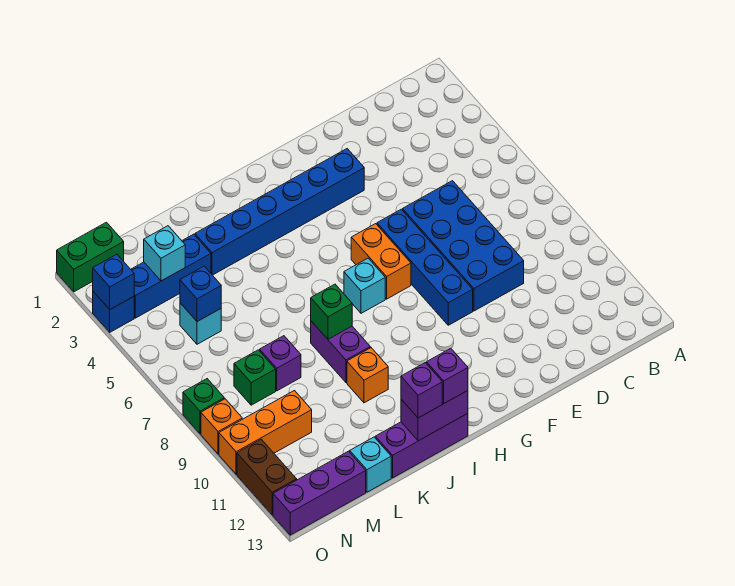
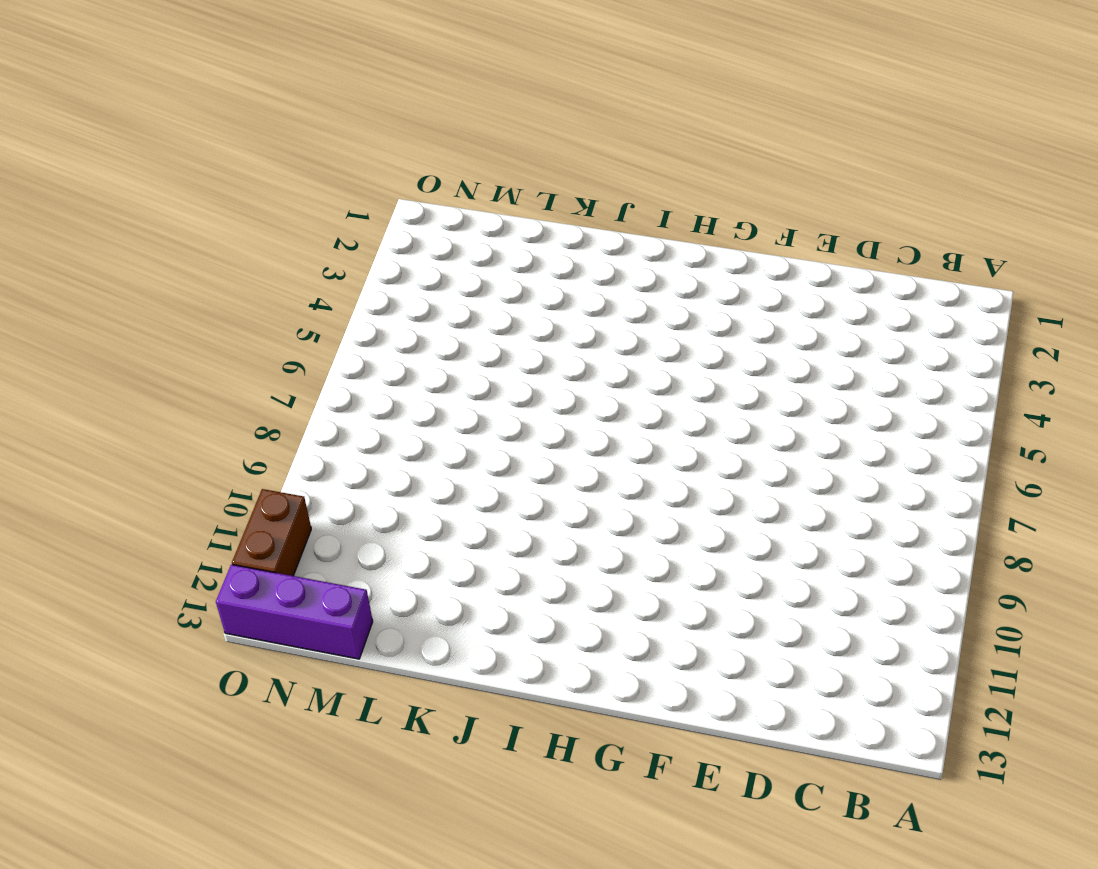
none -> blue brick D6:E9 level 1
none -> blue brick F3:K3 level 1
none -> blue brick F6:F9 level 1

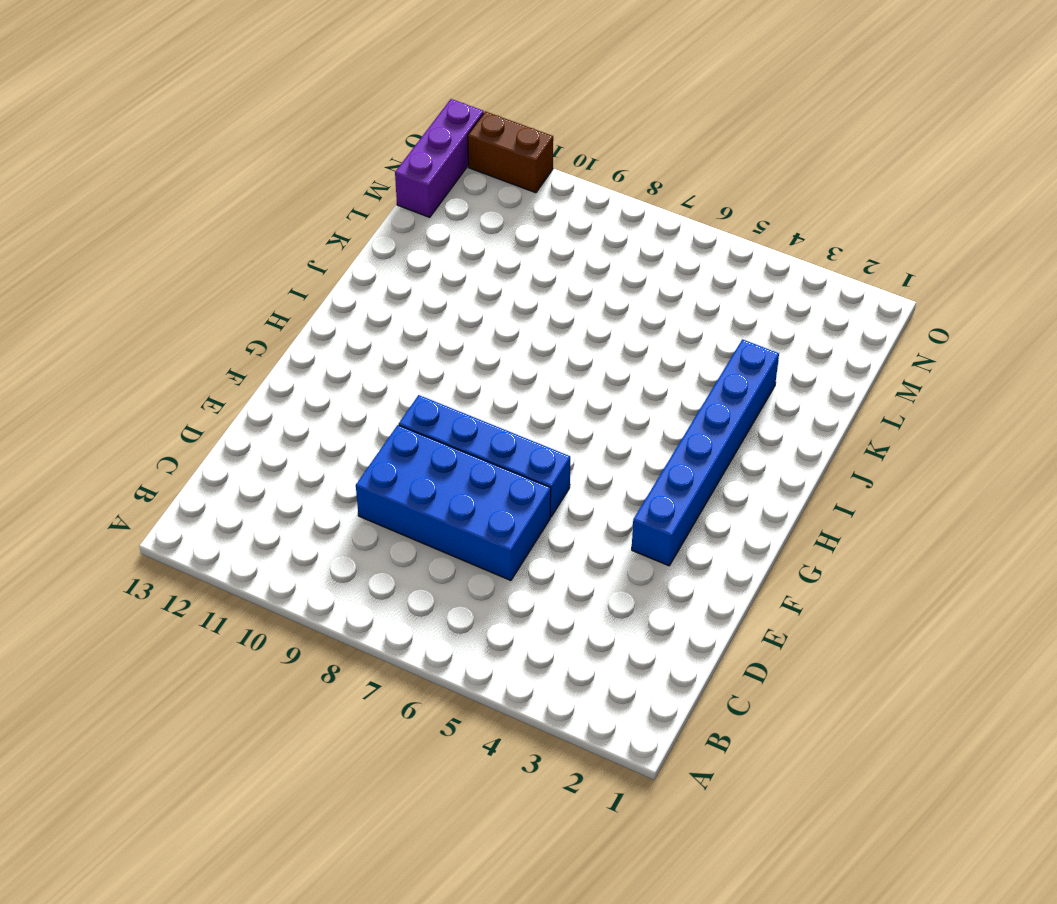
none -> orange brick G6:G7 level 1
none -> cyan brick H7 level 1
none -> purple brick I13:K13 level 1

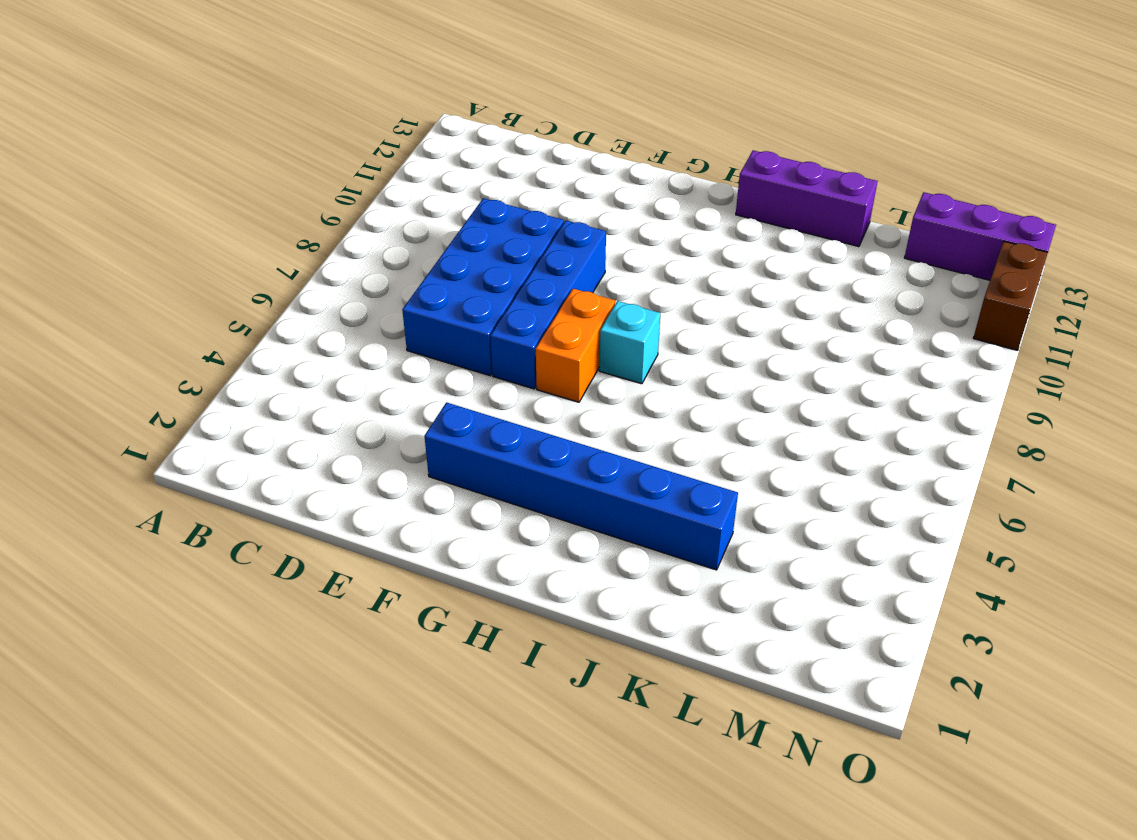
none -> purple brick J8:J9 level 1
none -> orange brick J10 level 1
none -> blue brick L3:N3 level 1

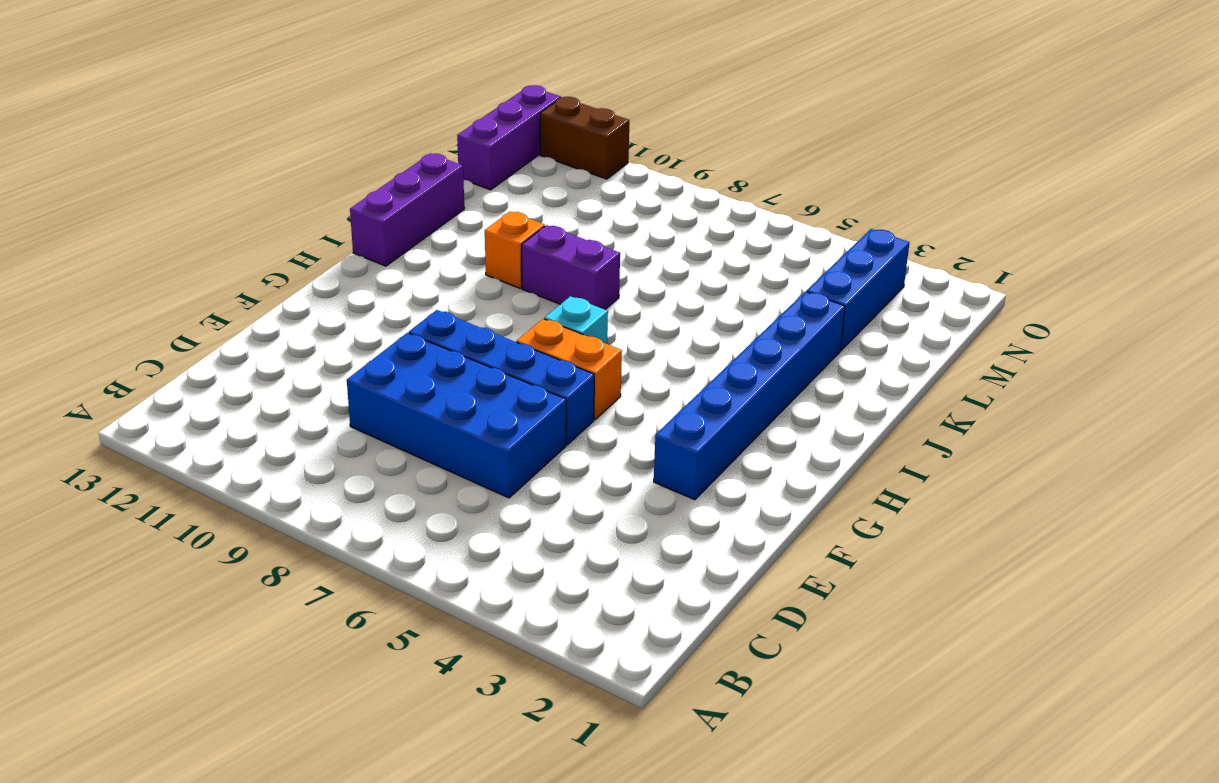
none -> purple brick L8 level 1
none -> cyan brick L13 level 1
none -> cyan brick M5 level 1

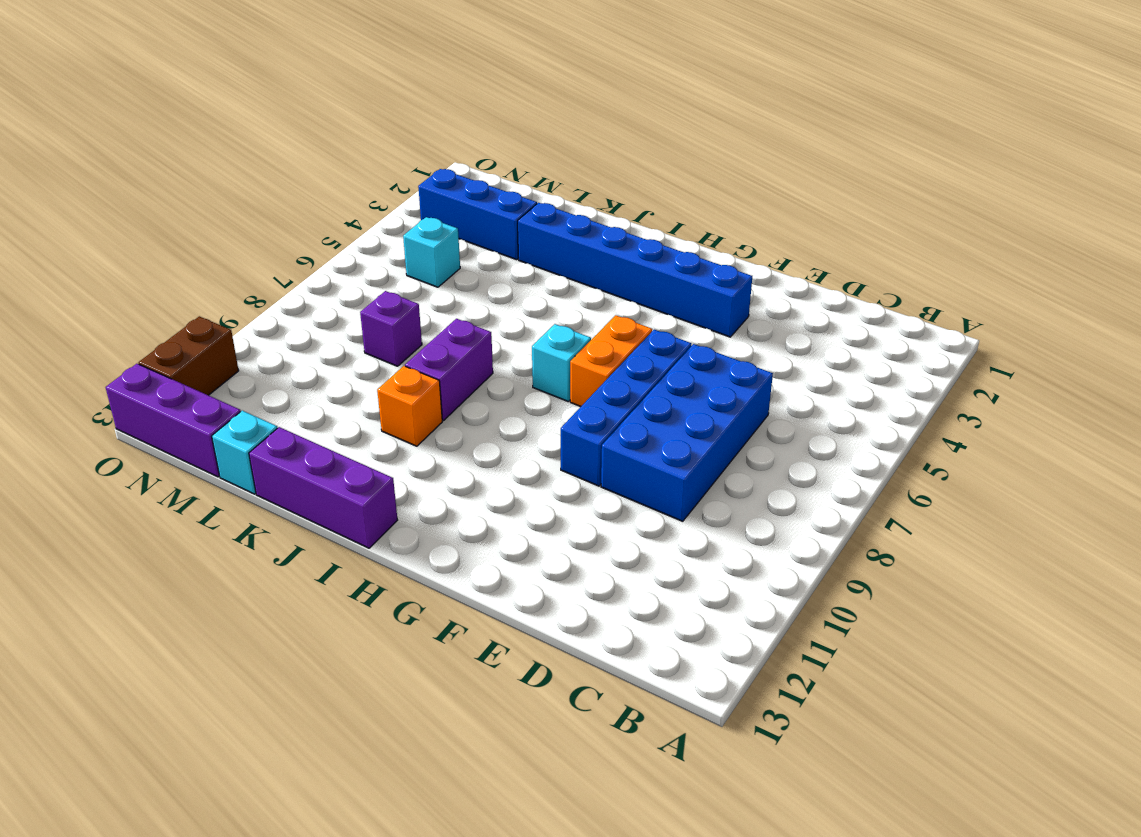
none -> green brick M8 level 1
none -> orange brick M10:O10 level 1
none -> green brick N1:O1 level 1

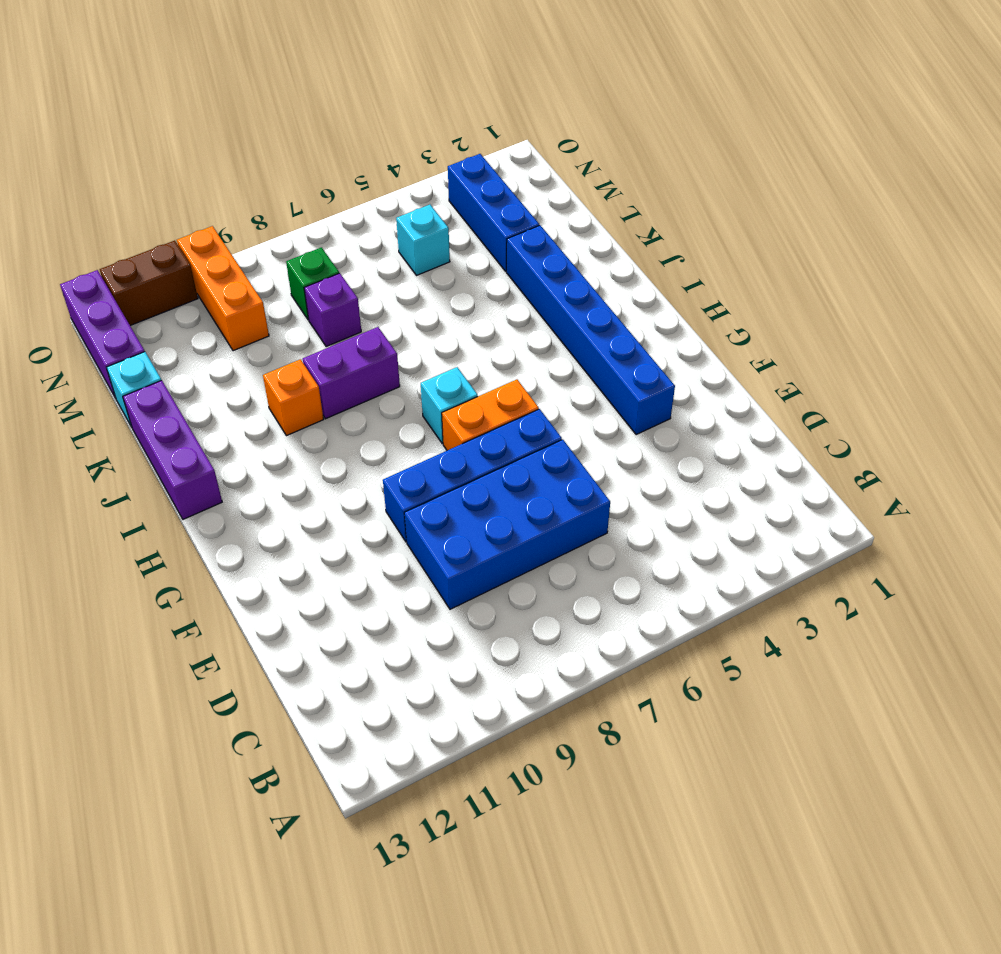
none -> green brick N1:O1 level 1
none -> blue brick O3 level 1
none -> green brick O8 level 1

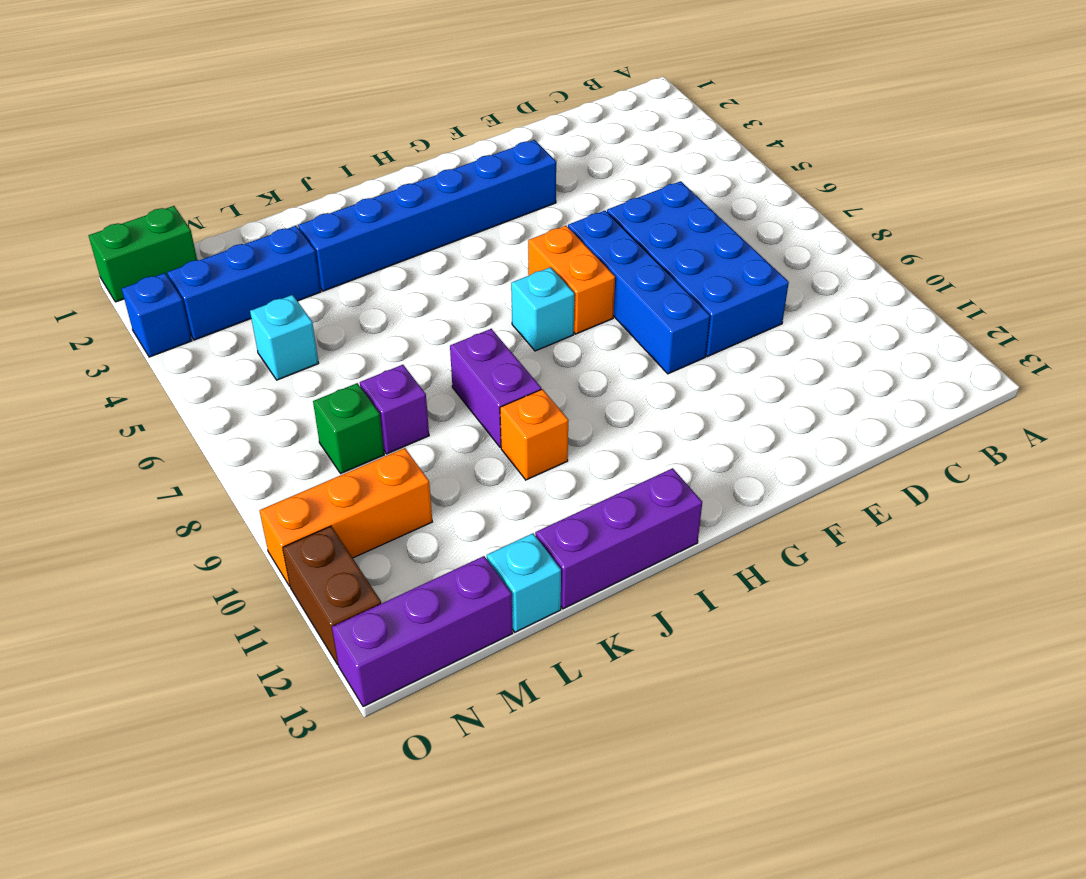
none -> green brick O8 level 1
none -> orange brick O9 level 1
none -> purple brick I13:J13 level 2

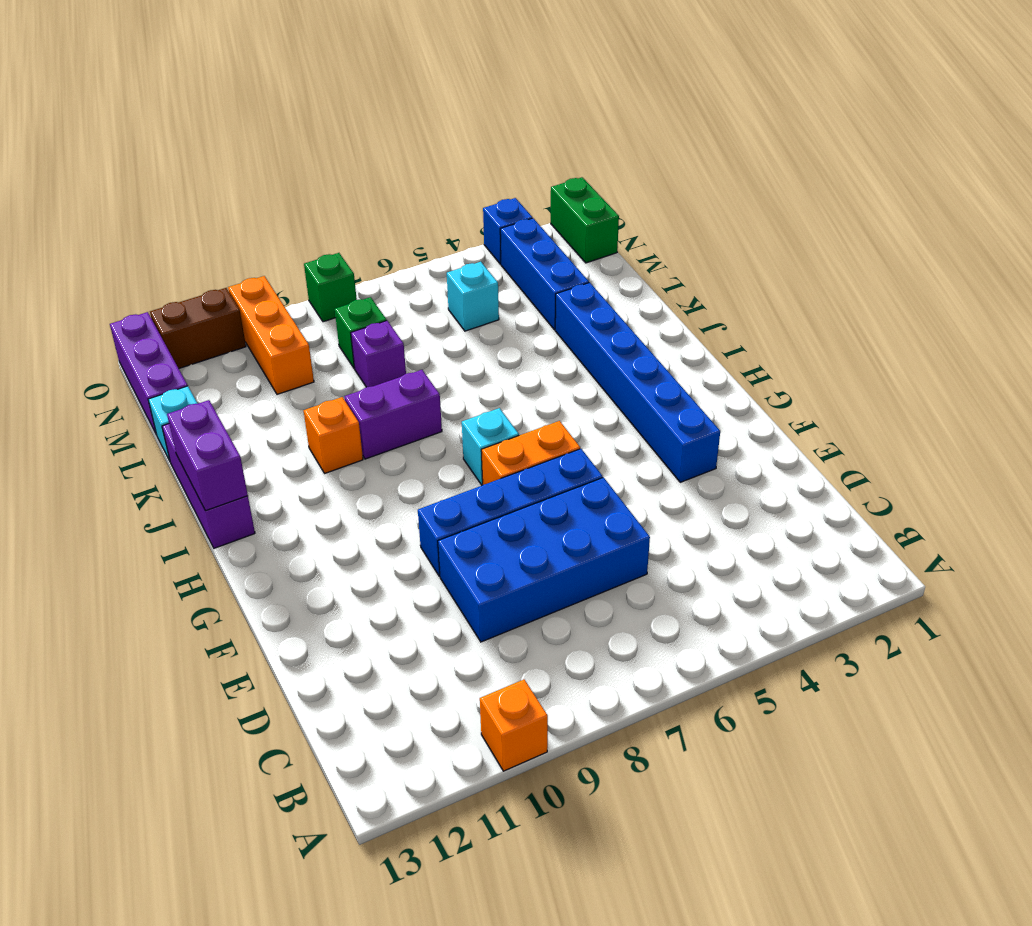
orange brick A10 level 1 -> orange brick O9 level 1
none -> green brick J8 level 2
none -> cyan brick M3 level 2
none -> blue brick M5 level 2

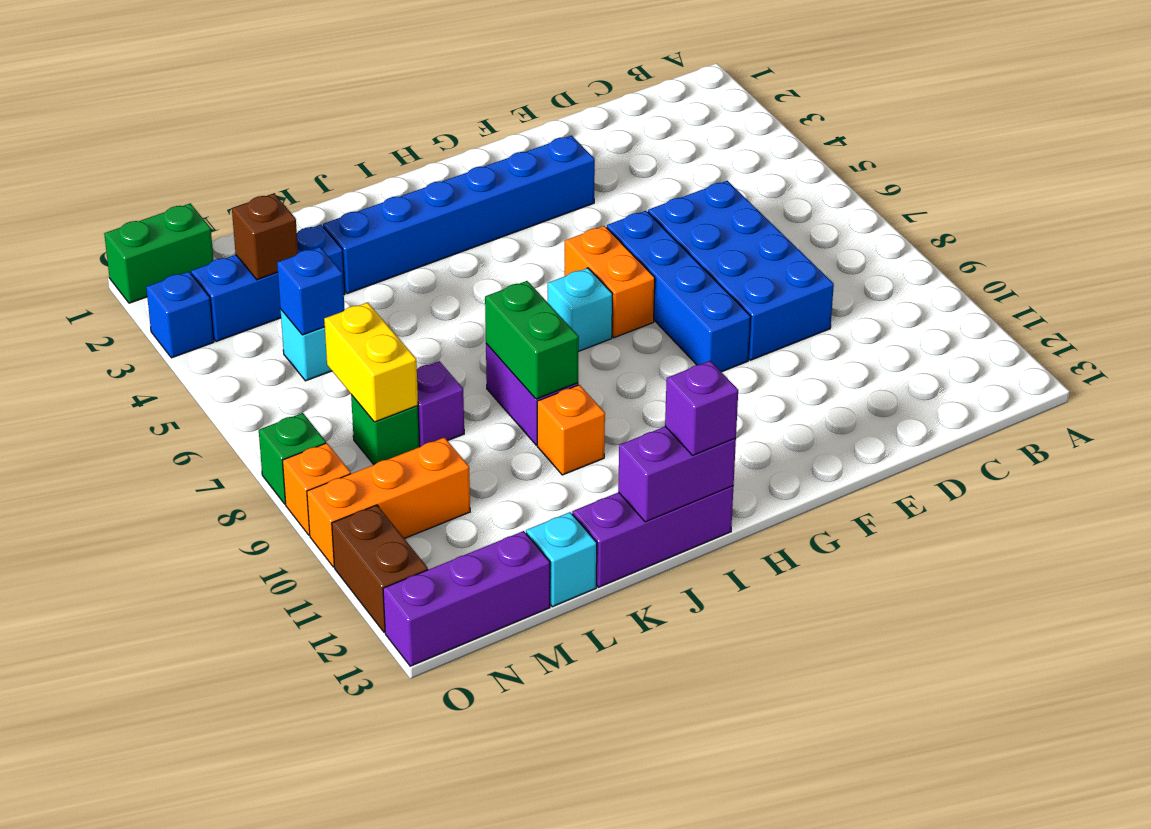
green brick J8:J9 level 2 -> green brick J8 level 2
brown brick M3 level 2 -> cyan brick M3 level 2
yellow brick M7:M8 level 2 -> none
none -> blue brick O3 level 2
none -> purple brick J13 level 3

